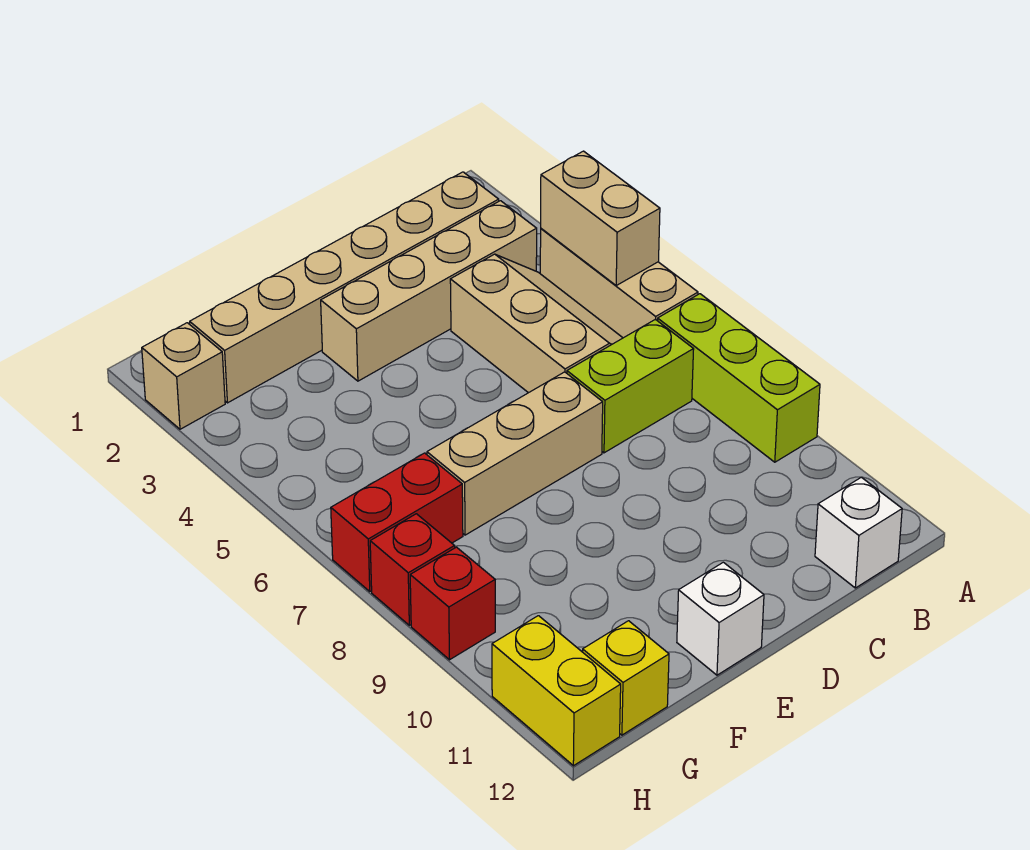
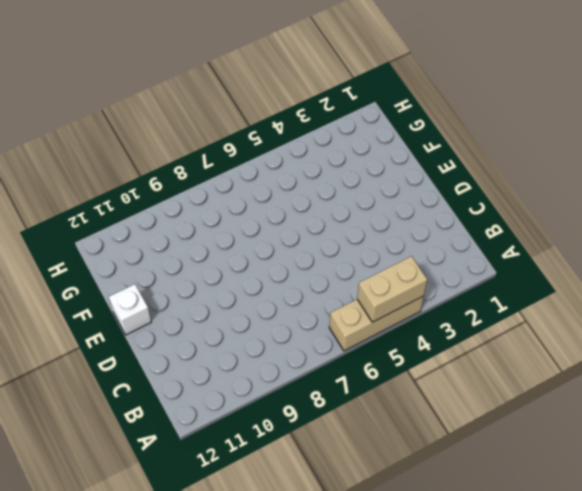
none -> lime brick A7:A9 level 1
none -> tan brick B2:G2 level 1
none -> tan brick B3:E3 level 1

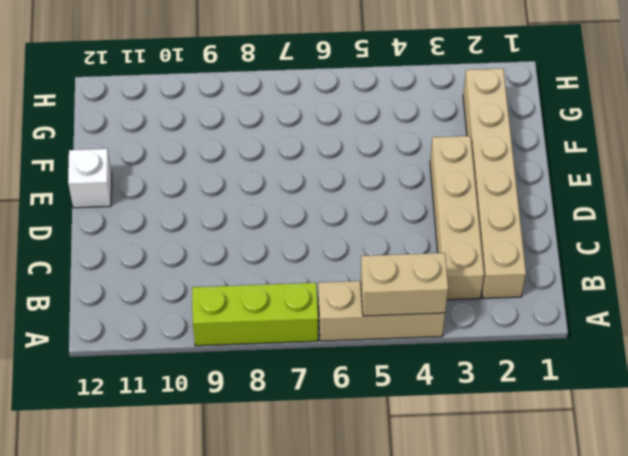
none -> tan slope B4:C6 level 1 top C
none -> lime brick B7:C7 level 1
none -> white brick B12 level 1

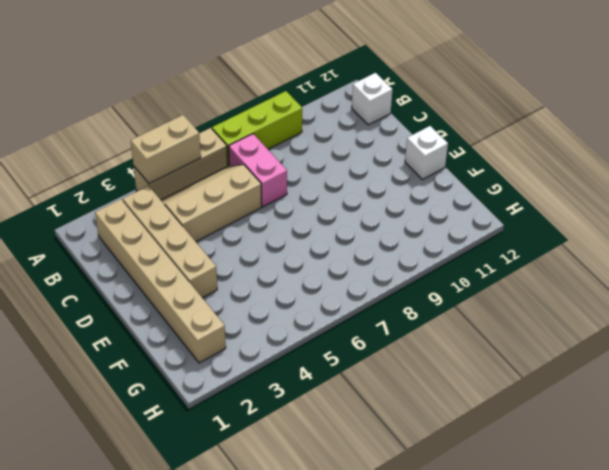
pink brick B7:C7 level 1 -> lime brick B7:C7 level 1
none -> tan brick D7:F7 level 1
none -> red brick G7:H7 level 1
none -> yellow brick G12 level 1

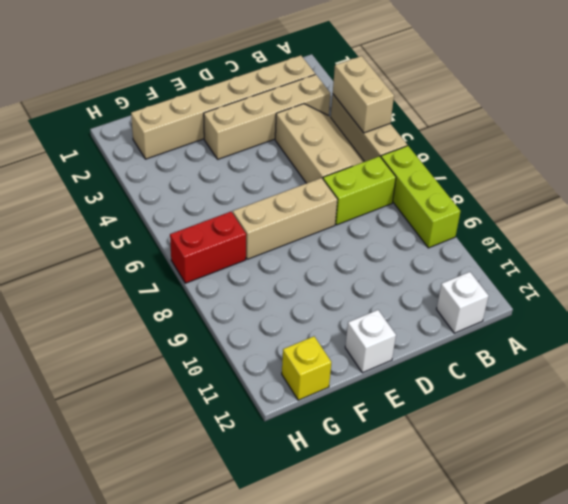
none -> tan brick H2 level 1
none -> red brick H8 level 1
none -> red brick H9 level 1

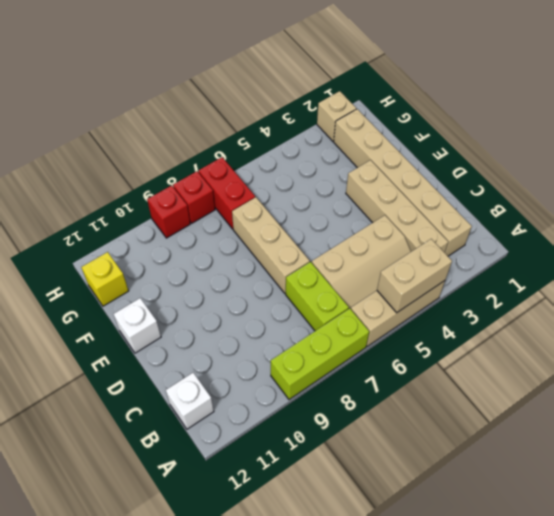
none -> yellow brick H11:H12 level 1

